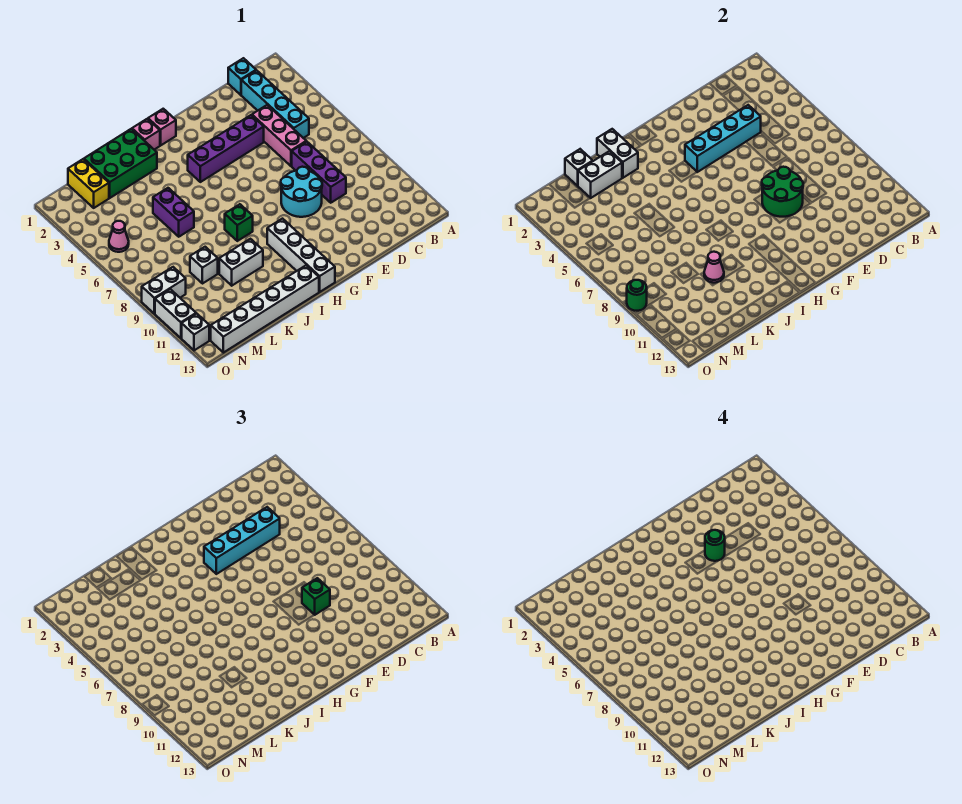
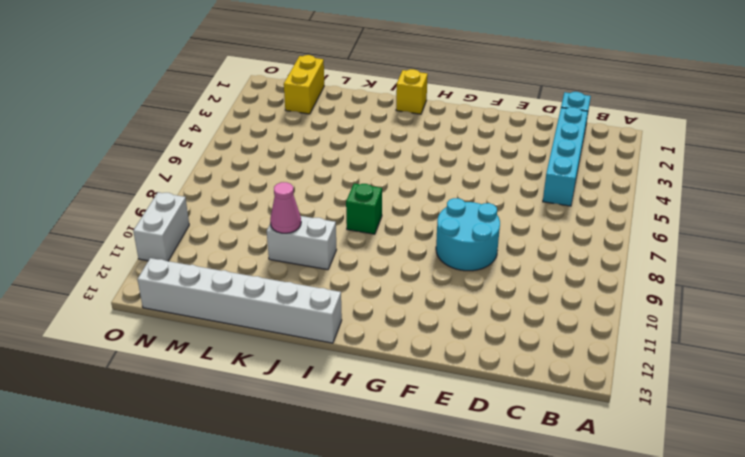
yellow brick I1 level 1 -> pink brick I1 level 1
none -> pink brick D4:D6 level 1
none -> purple brick D7:D9 level 1
none -> purple brick E4:H4 level 1
none -> pink brick H1 level 1

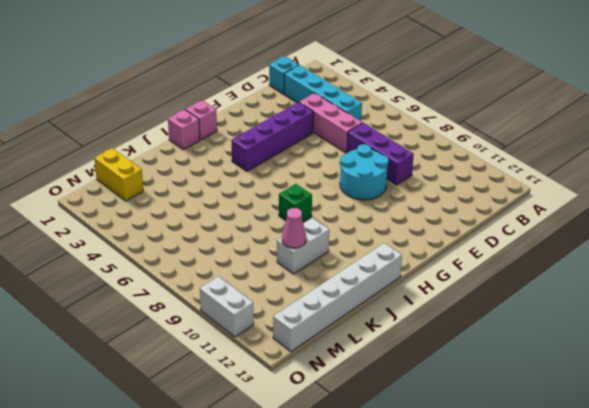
none -> white brick H10:H13 level 1
none -> green brick J1:L2 level 1
none -> purple brick K5:K6 level 1
none -> white brick L9 level 1

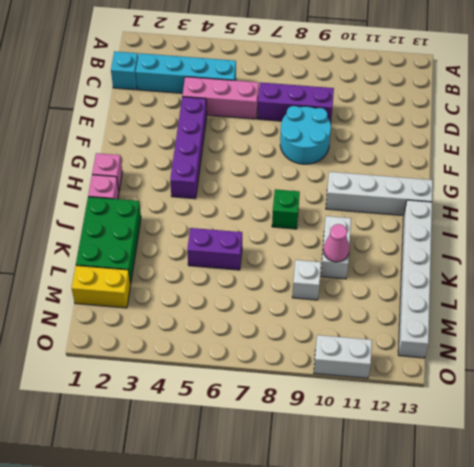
none -> pink cone N5 level 1
none -> white brick N9:O9 level 1
none -> white brick O12 level 1
none -> cyan brick D4:G4 level 2

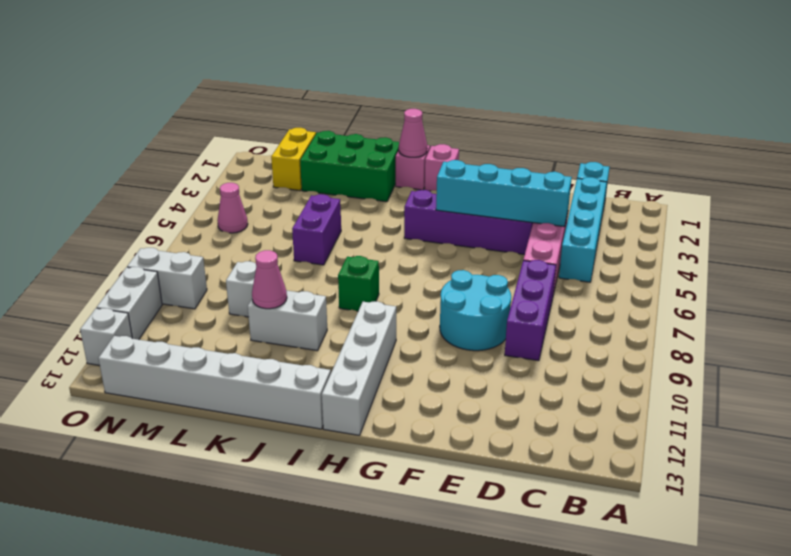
pink cone I1 level 2 -> none
none -> green round brick E8:F9 level 2
none -> white brick J1:J2 level 2
none -> white brick K2:L2 level 2
none -> white brick L1 level 2

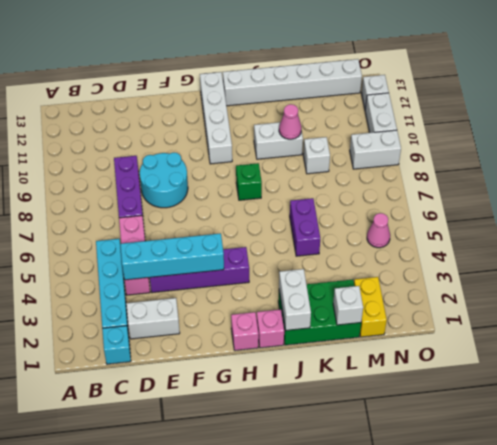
white brick D2:E2 level 1 -> white brick K2:L2 level 2
none -> green round brick E8:F9 level 2
none -> green round brick O9 level 2
none -> cyan brick D4:G4 level 3
none -> green brick E9 level 3

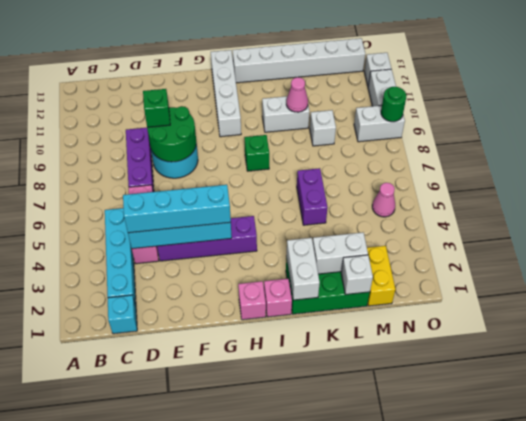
none -> green round brick F4 level 4

